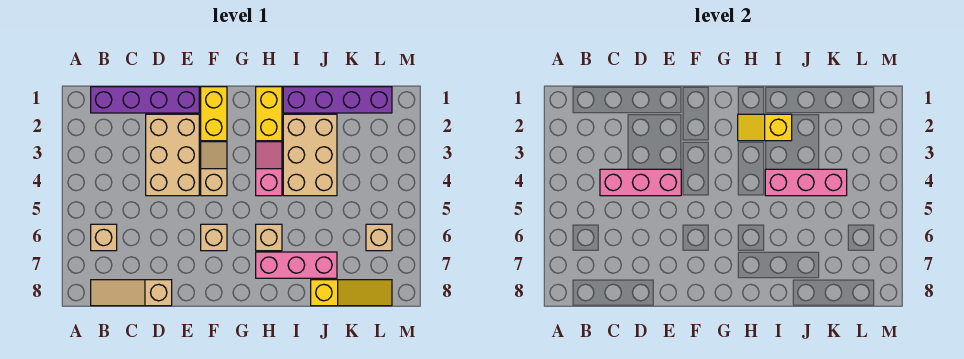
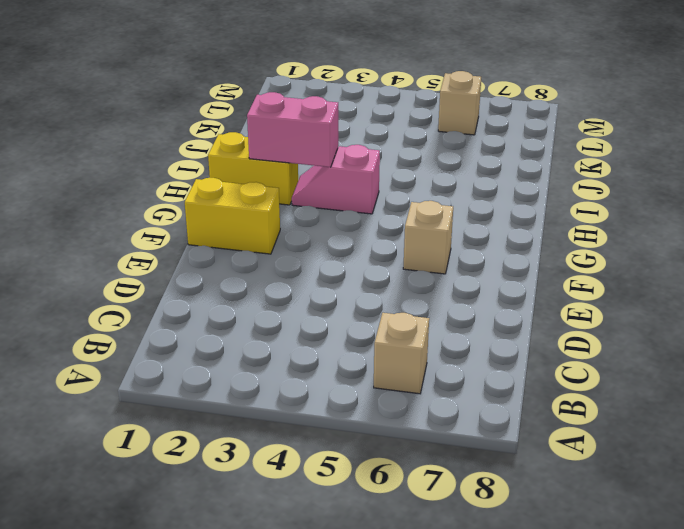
pink brick H2:H3 level 2 -> yellow slope H2:I2 level 2 top I
none -> purple brick B1:E1 level 1
none -> tan slope B8:D8 level 1 top D
none -> tan brick D2:E4 level 1

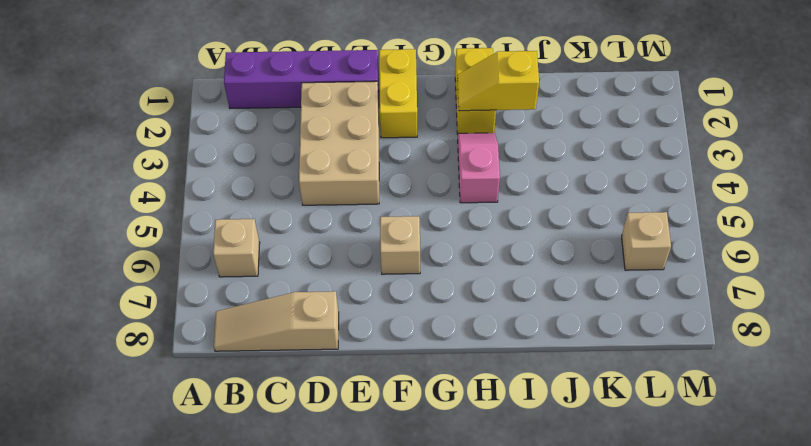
none -> tan slope F3:F4 level 1 top 4
none -> tan brick H6 level 1
none -> pink brick H7:J7 level 1

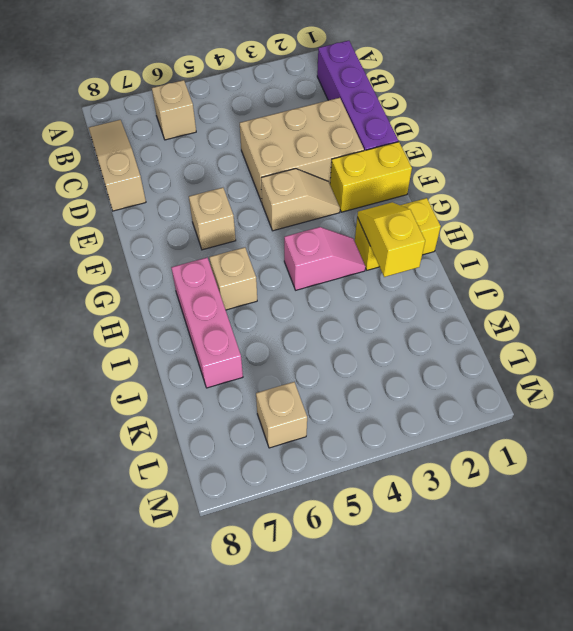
none -> purple brick I1:L1 level 1
none -> tan brick I2:J4 level 1
none -> yellow slope J8:L8 level 1 top J

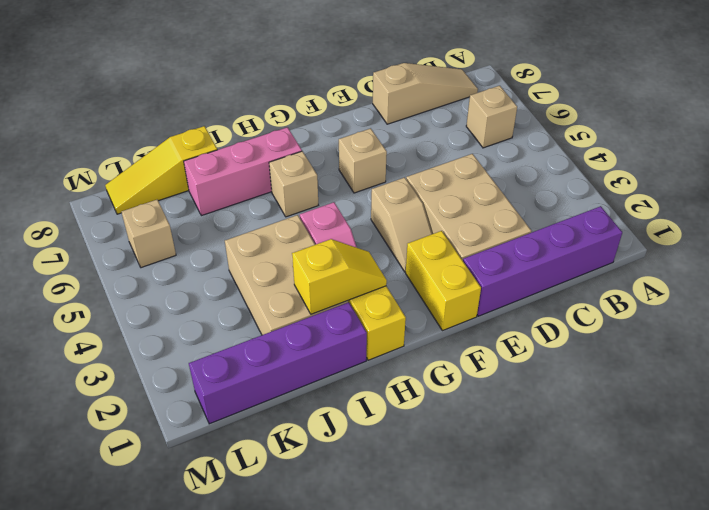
none -> pink brick C4:E4 level 2
none -> pink brick I4:K4 level 2

